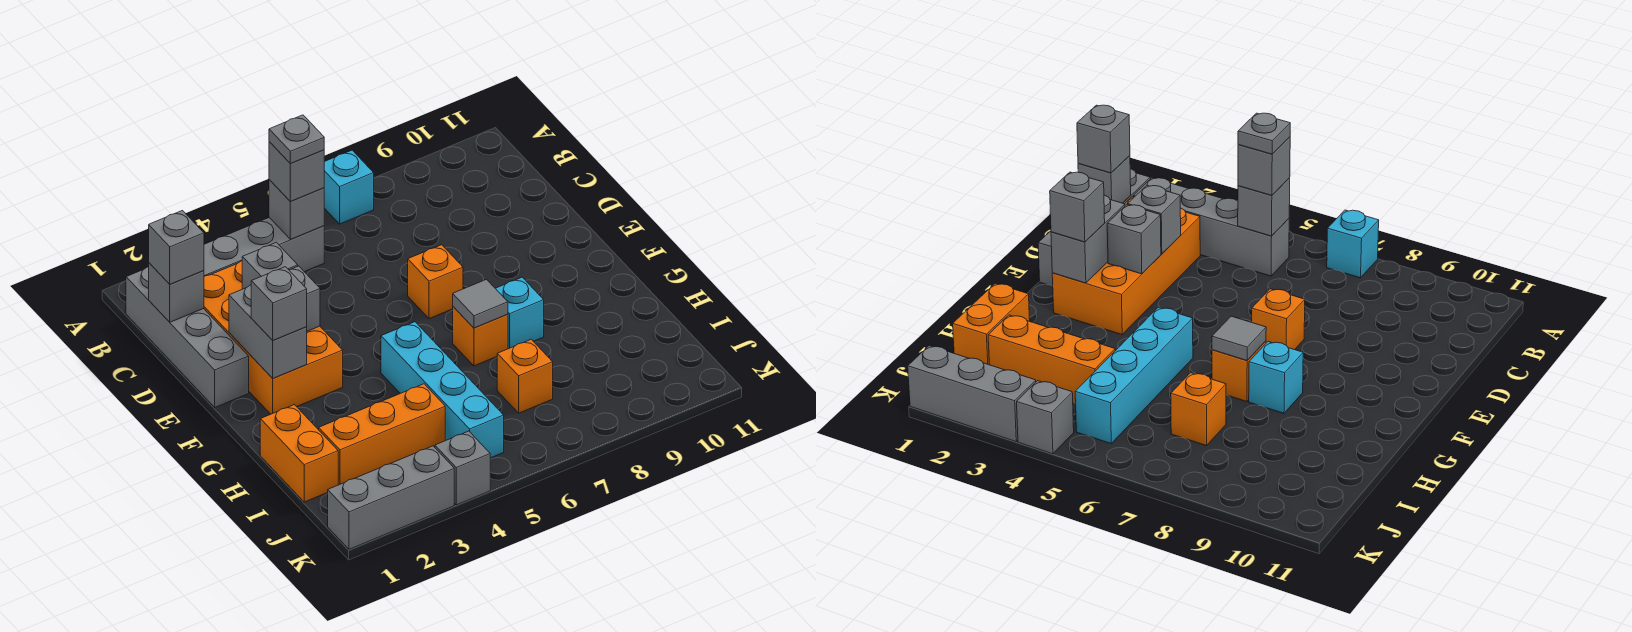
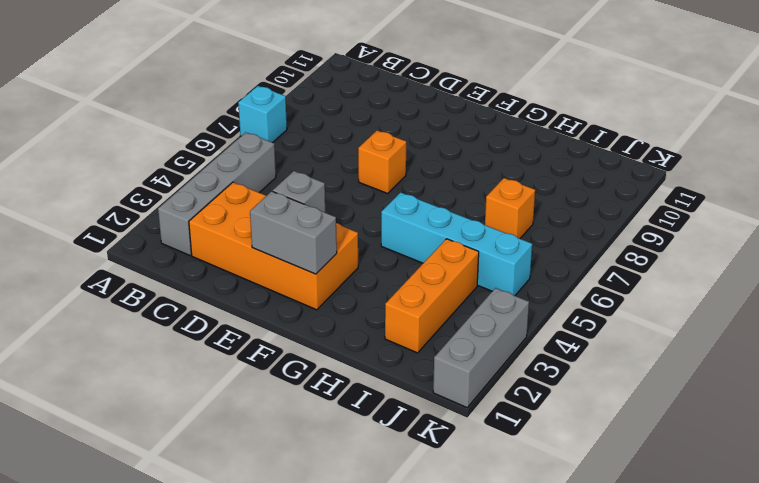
none -> grey brick B1:E1 level 1
none -> orange brick G7 level 1
none -> cyan brick G8 level 1

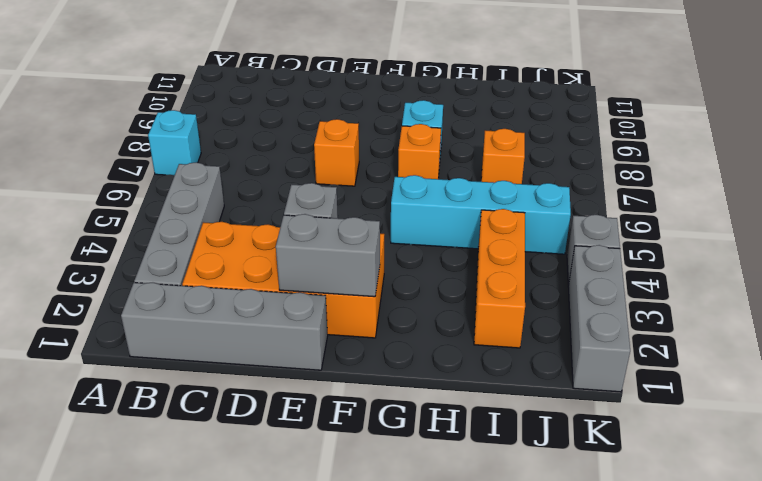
none -> orange brick H1:I1 level 1
none -> grey brick B5 level 2
none -> grey brick C1 level 2

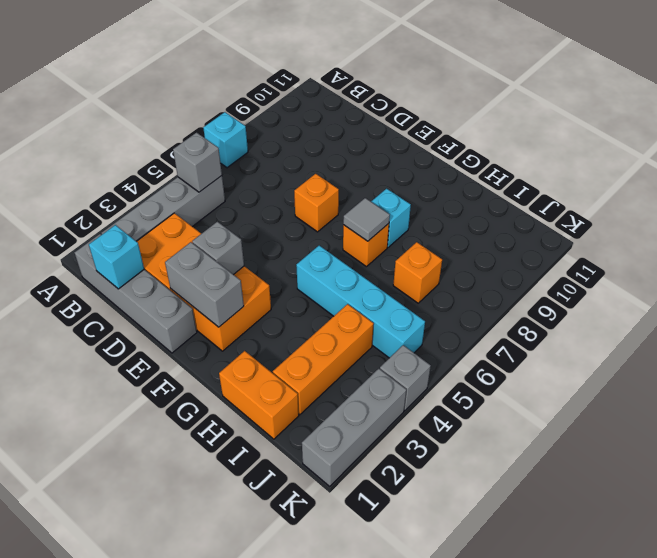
cyan brick C1 level 2 -> grey brick C1 level 2
none -> grey brick D3 level 2
none -> grey brick B5 level 3
none -> grey brick C1 level 3

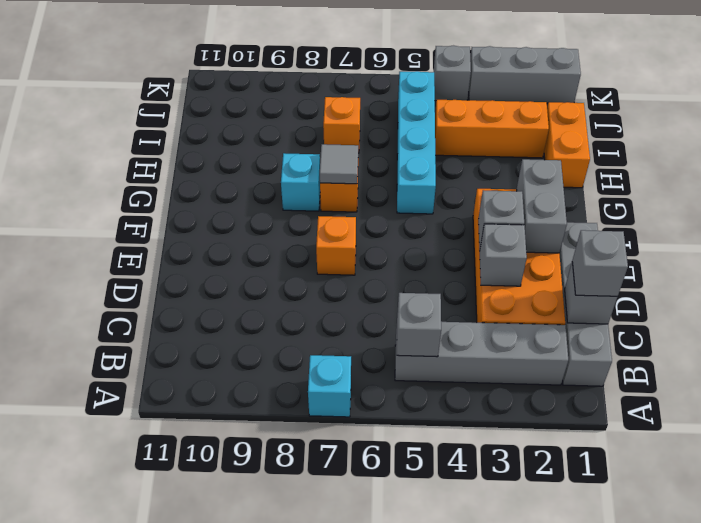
none -> grey brick B5 level 3
none -> grey brick F2 level 3
none -> grey plate B5 level 4

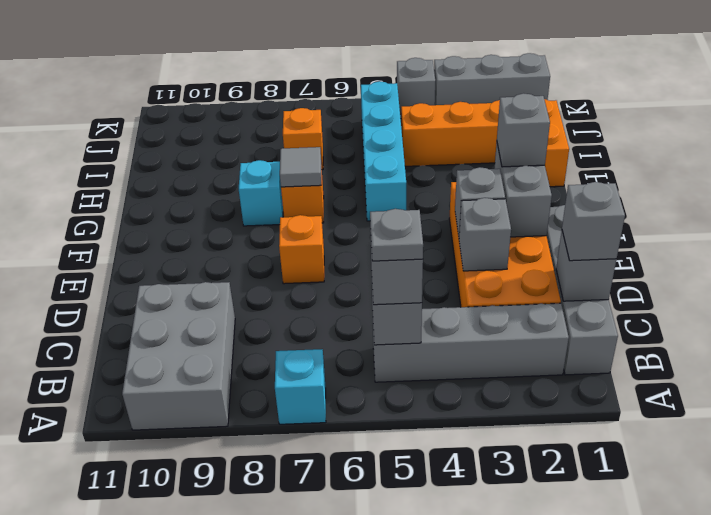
grey brick A9:C10 level 1 -> none

